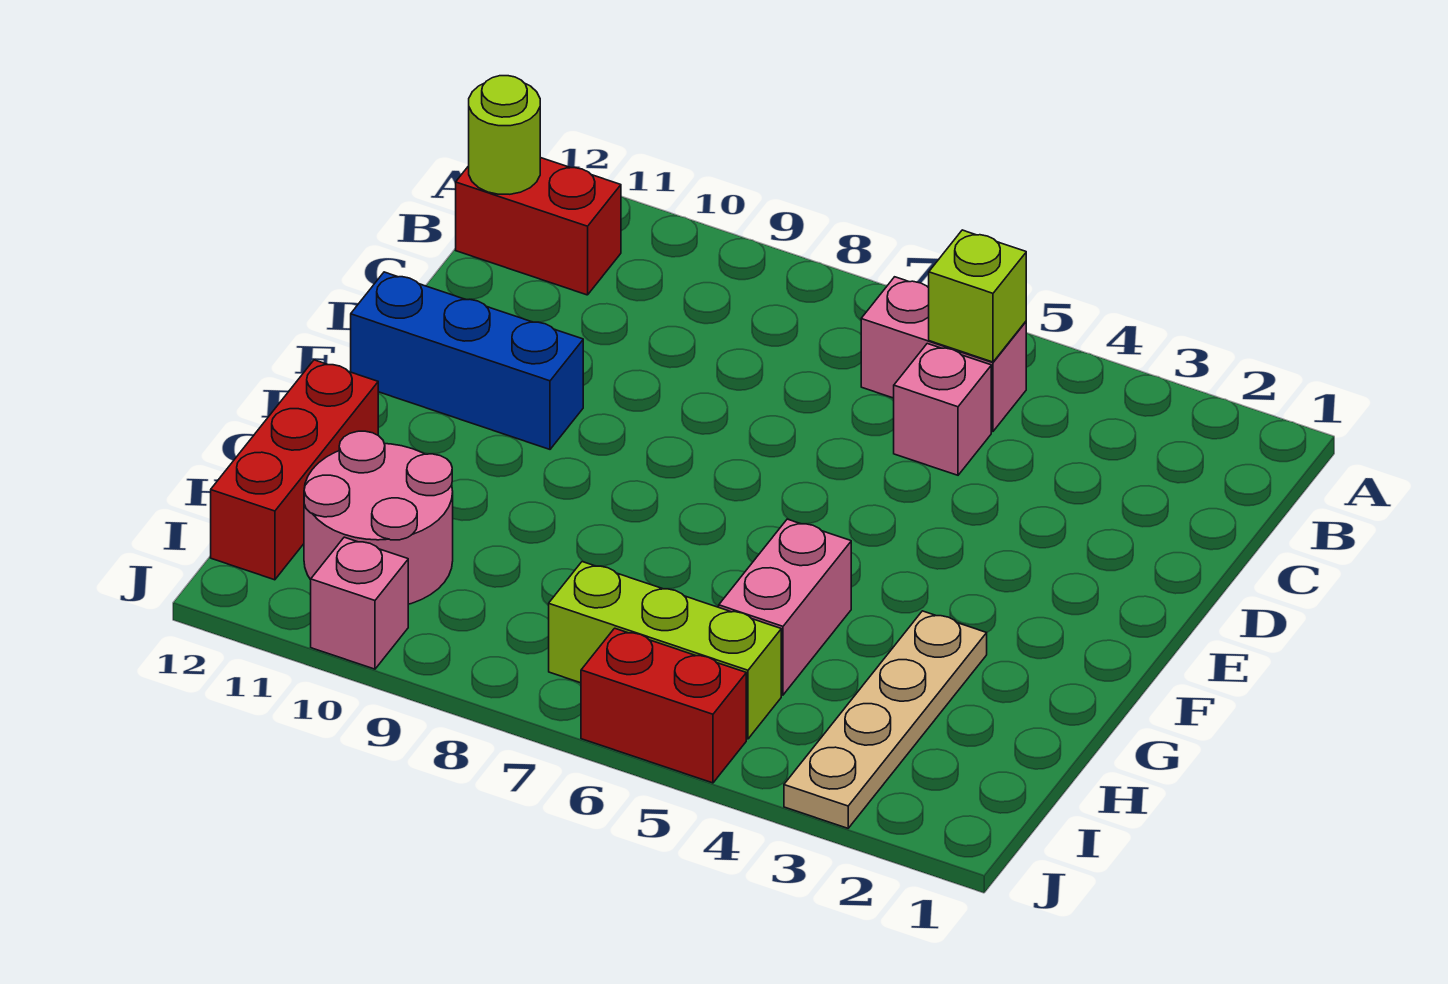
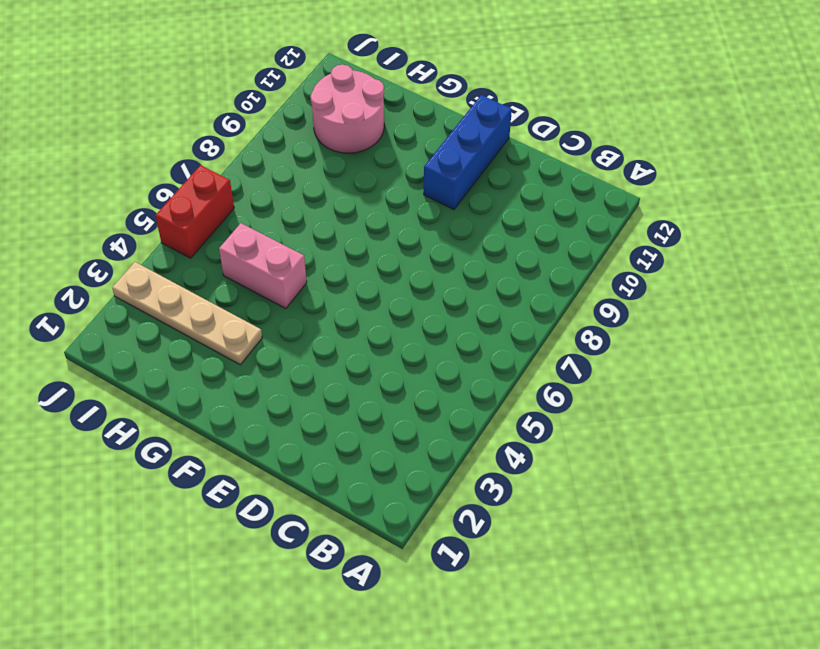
none -> pink brick B5:B6 level 1
none -> red brick B11:B12 level 1
none -> pink brick C5 level 1

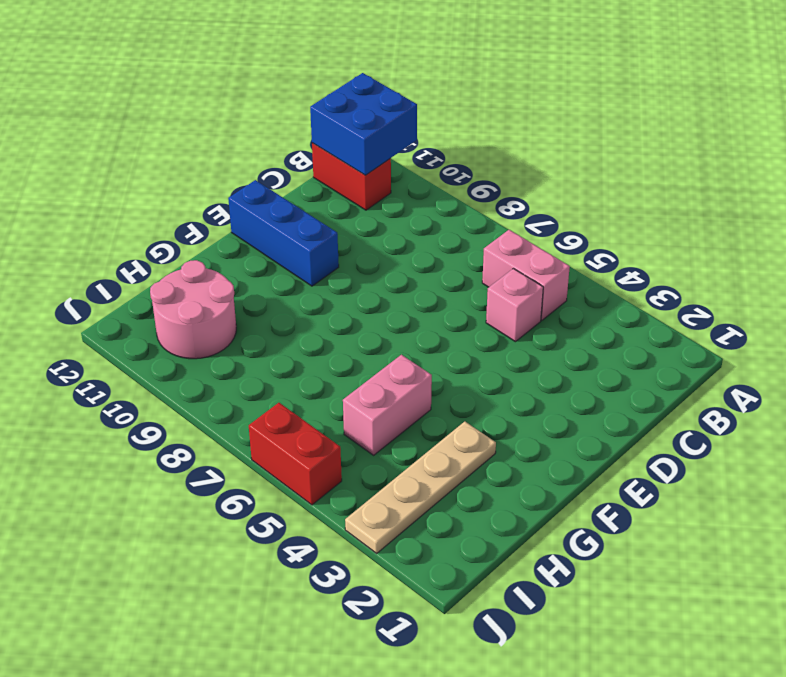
blue brick A11:B12 level 2 -> lime round brick B12 level 2
none -> red brick G12:I12 level 1
none -> lime brick I5:I7 level 1
none -> pink brick J10 level 1

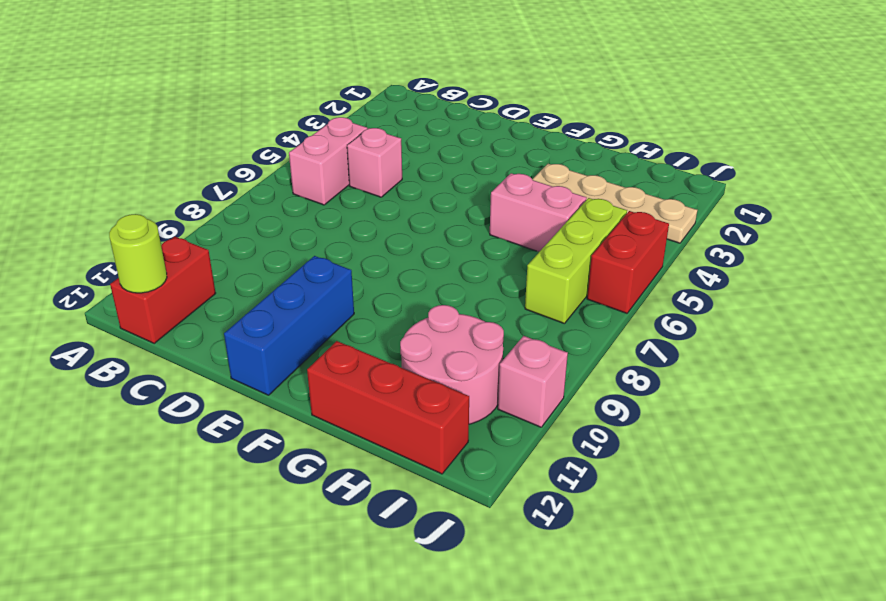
none -> lime brick B5 level 2

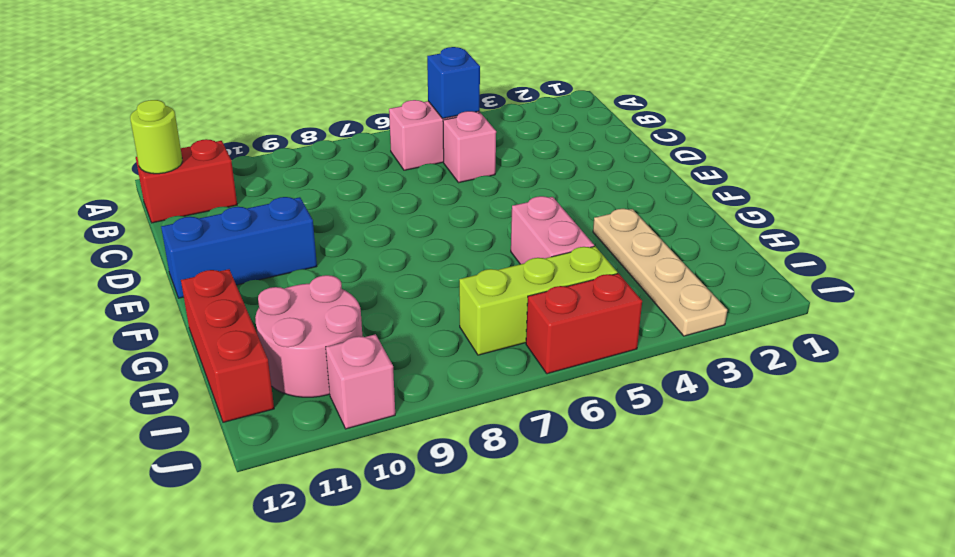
blue brick B5 level 2 -> lime brick B5 level 2

